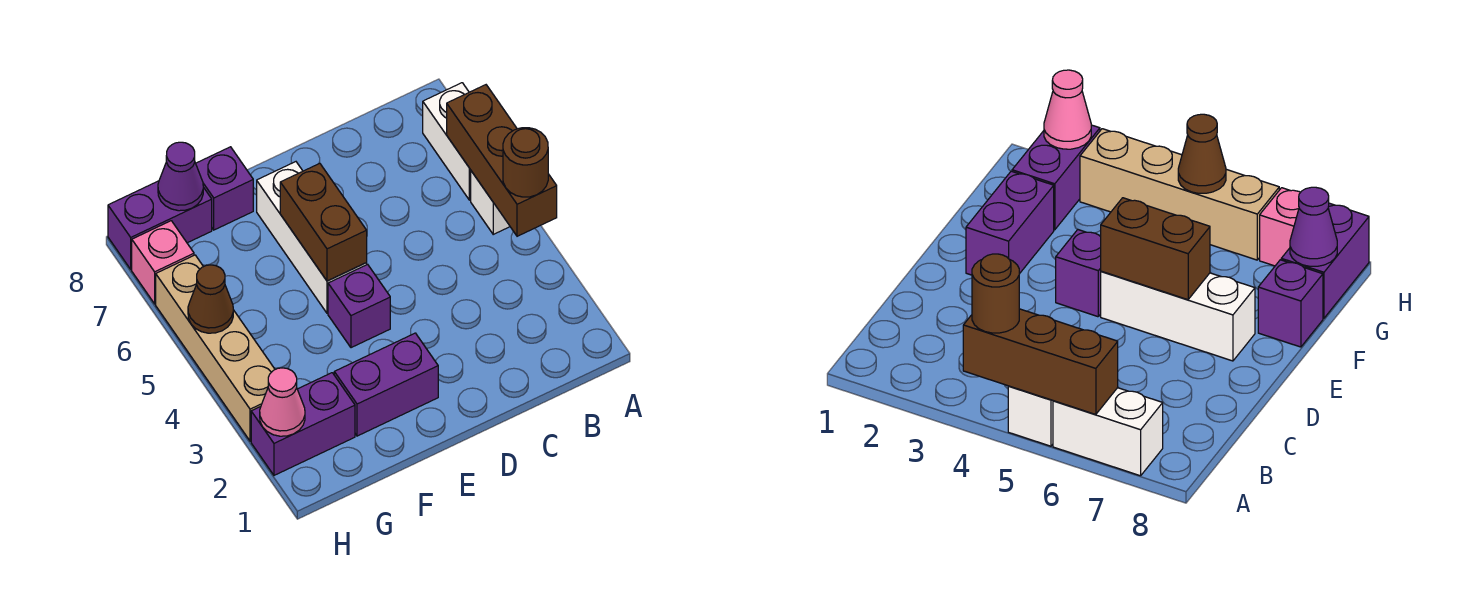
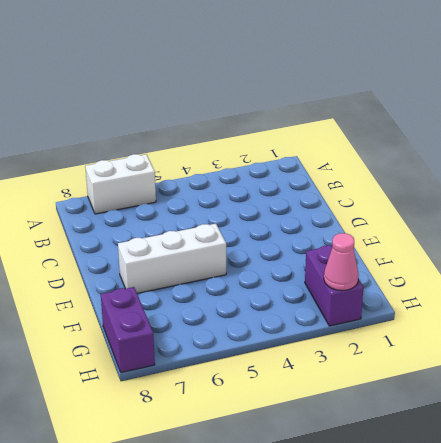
none -> white brick A5 level 1
none -> purple brick E2:F2 level 1
none -> purple brick E4 level 1

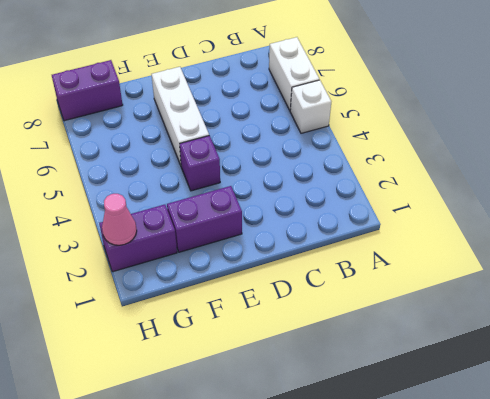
none -> purple brick F8 level 1
none -> tan brick H3:H6 level 1
none -> pink brick H7 level 1

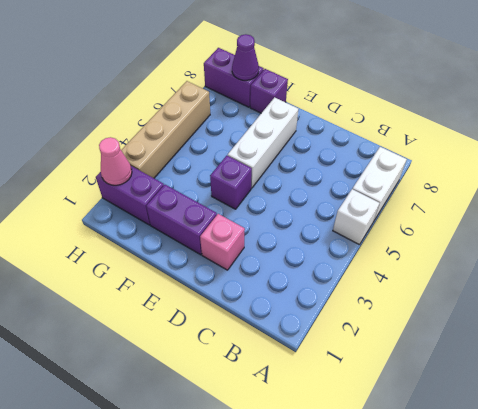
pink brick D2 level 1 -> pink brick H7 level 1
none -> brown brick A4:A6 level 2
none -> brown brick E5:E6 level 2
none -> brown cone H5 level 2

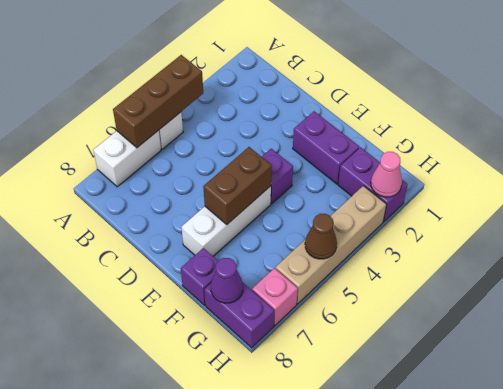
none -> brown round brick A4 level 3

